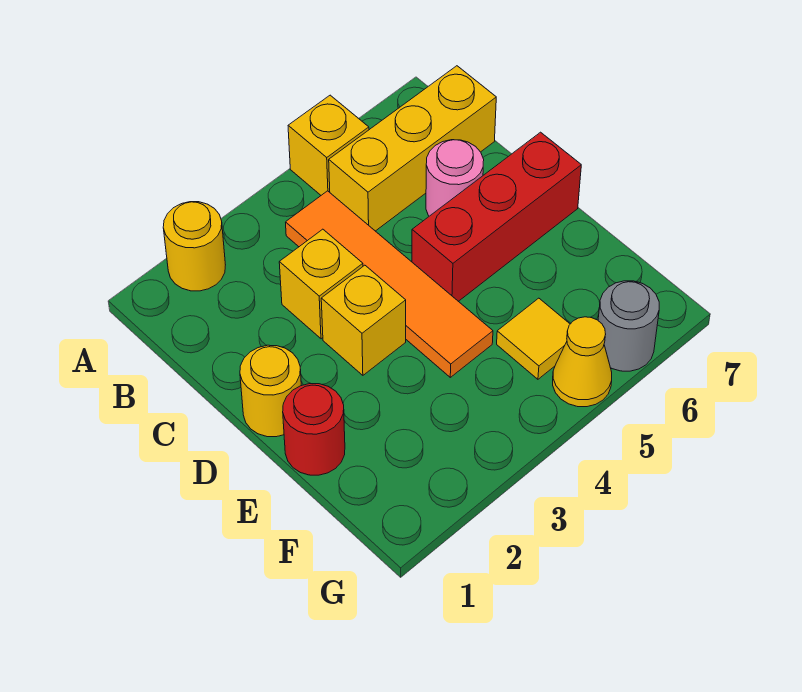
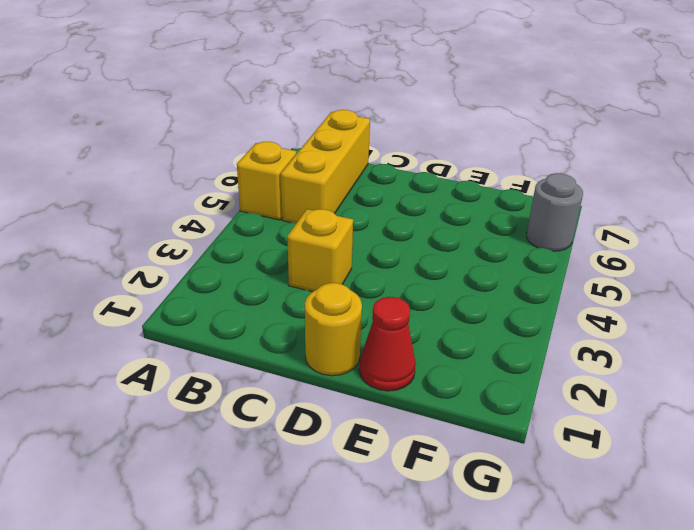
red cone E1 level 1 -> red round brick E1 level 1
none -> yellow round brick A2 level 1
none -> orange tile B4:E4 level 1
none -> pink round brick C6 level 1

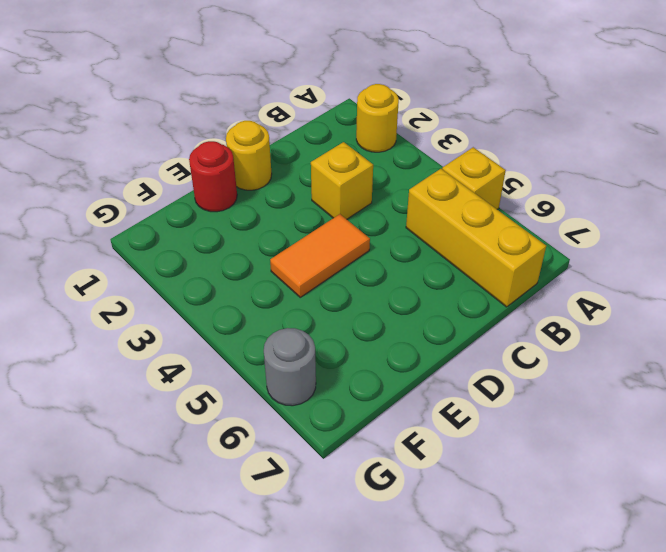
orange tile D4:E4 level 1 -> orange tile B4:E4 level 1
none -> pink round brick C6 level 1
none -> yellow brick D3 level 1
none -> red brick D5:D7 level 1

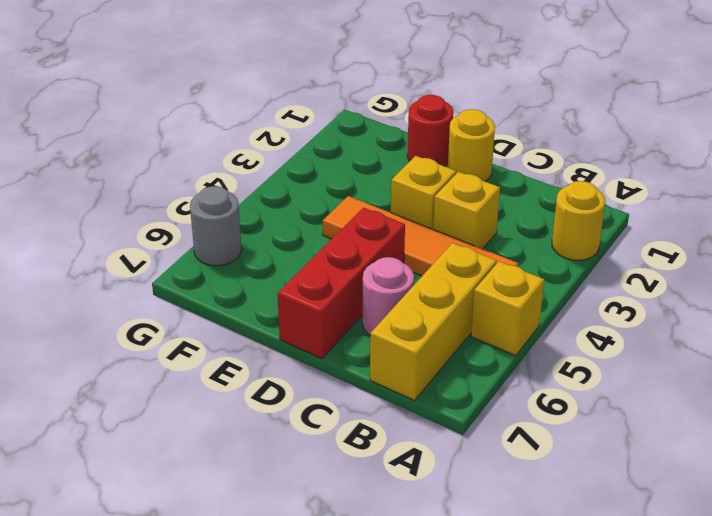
none -> yellow tile F5 level 1
none -> yellow cone G5 level 1

